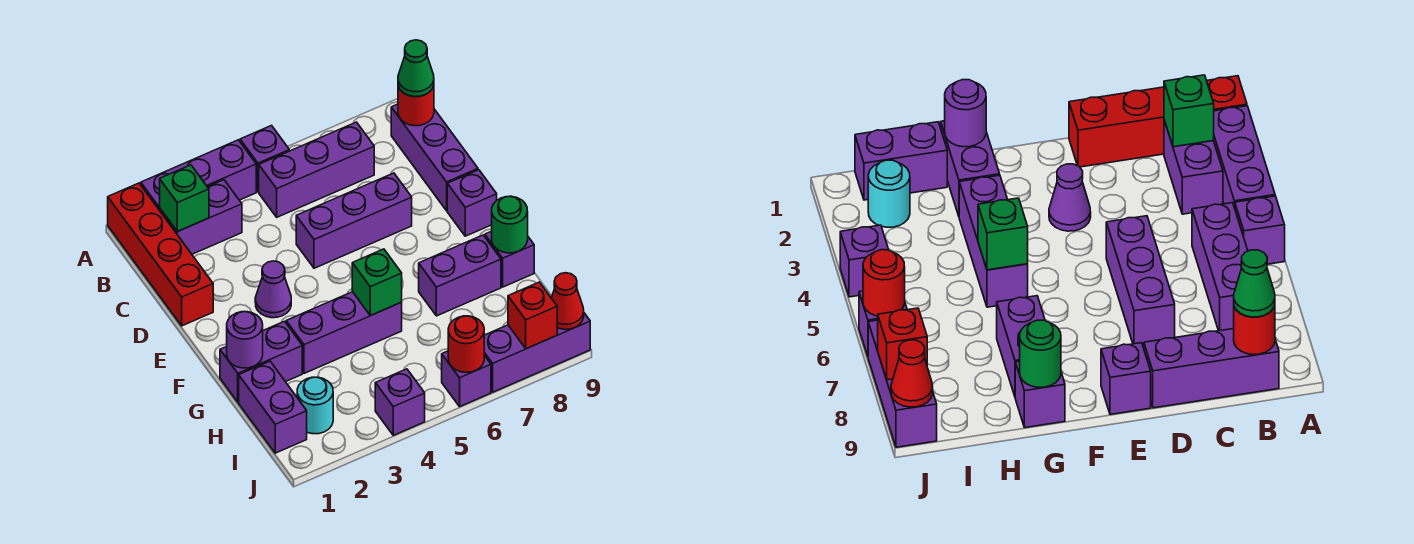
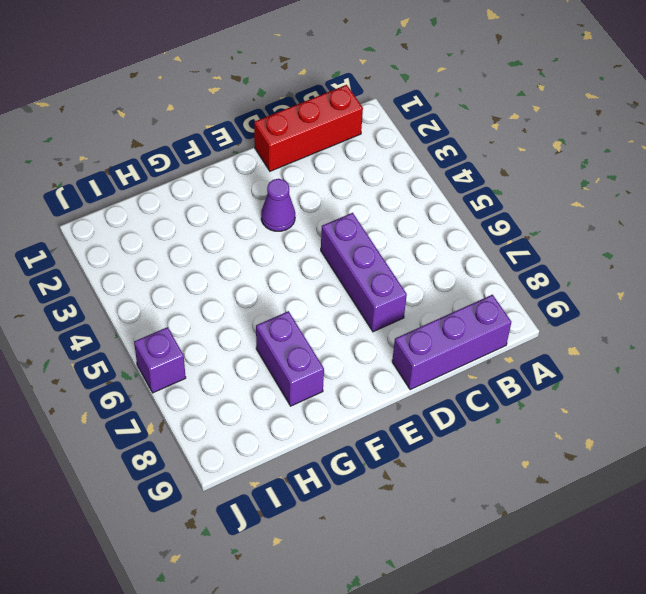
red brick B1:D1 level 1 -> red brick A1:D1 level 1
none -> purple brick A2:A4 level 1
none -> purple brick A5 level 1
none -> purple brick B2:B3 level 1

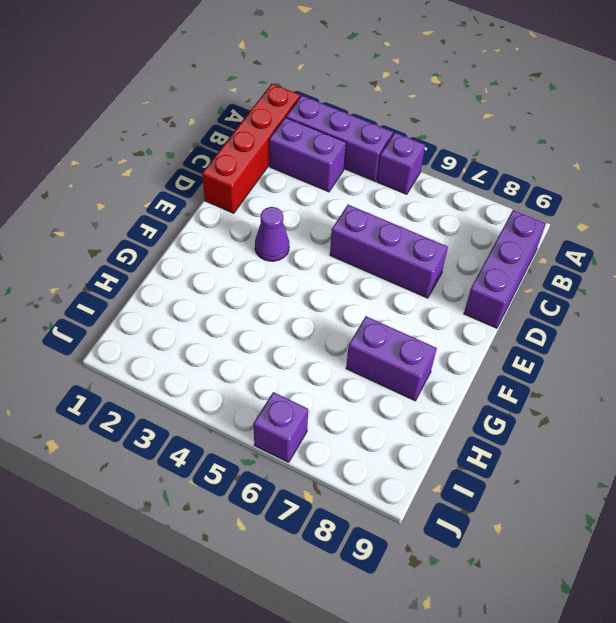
none -> purple brick B5:B7 level 1
none -> purple brick E9 level 1
none -> purple brick G1:G2 level 1

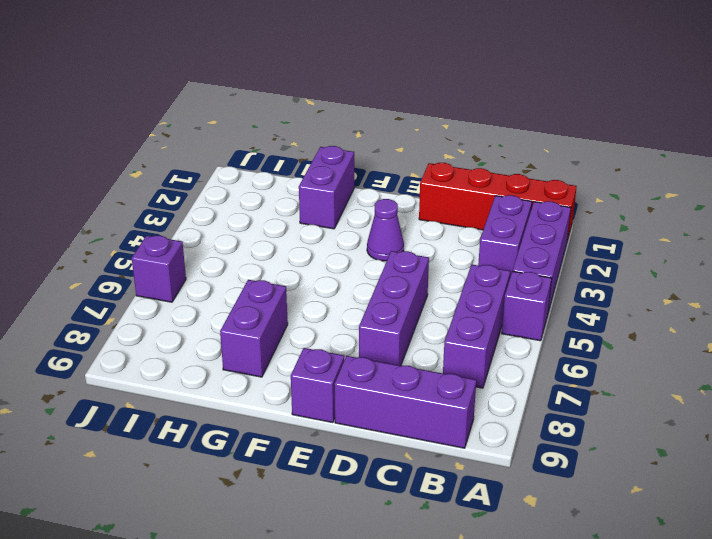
none -> purple brick G3:G5 level 1
none -> purple brick G9 level 1
none -> purple brick H1:I1 level 1

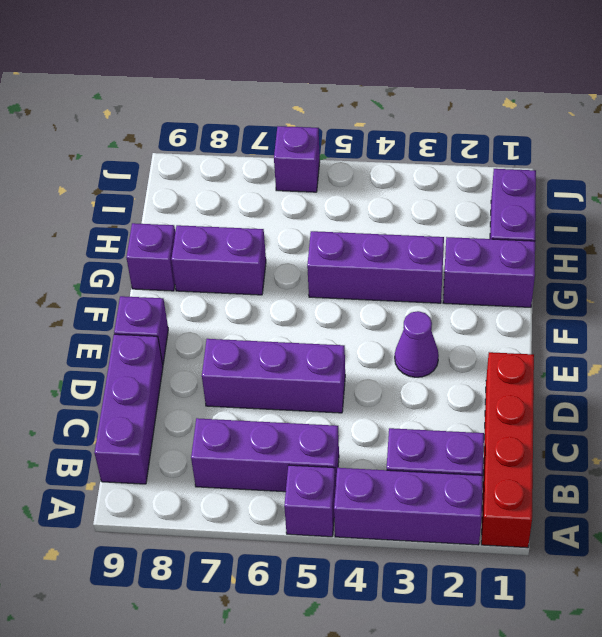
none -> cyan round brick I2 level 1
none -> purple brick J4 level 1
none -> purple brick J7:J9 level 1

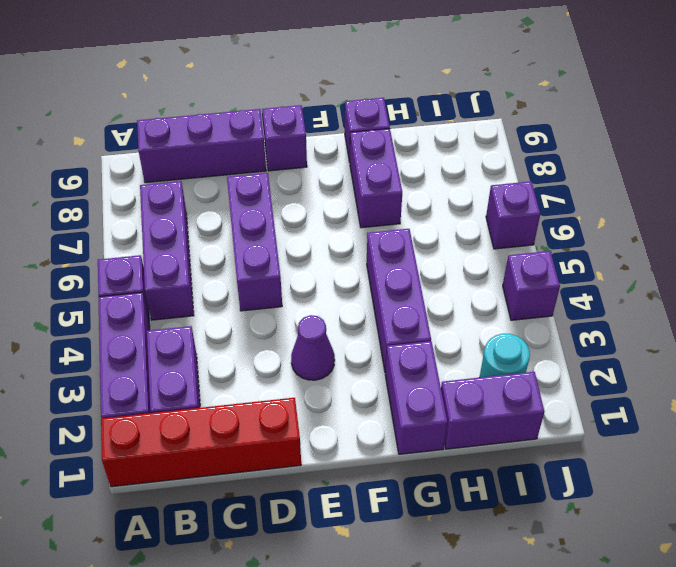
none -> purple brick J7:J9 level 1
none -> green brick B2 level 2
none -> red round brick B9 level 2

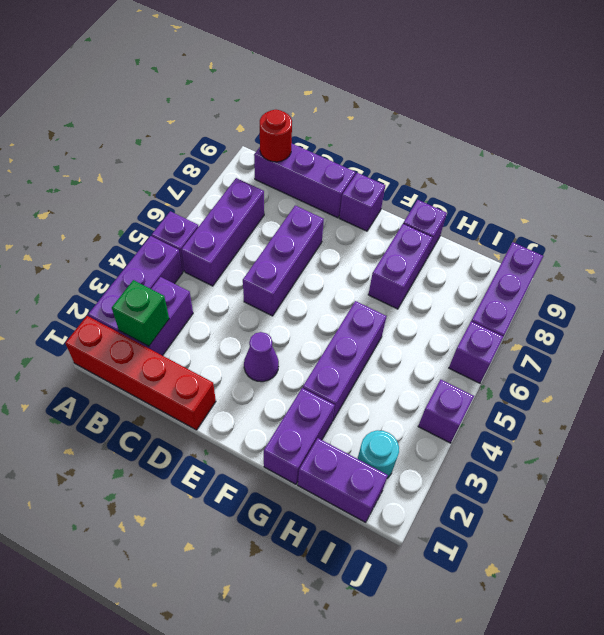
none -> purple round brick G1 level 2
none -> green brick G5 level 2
none -> green round brick G9 level 2

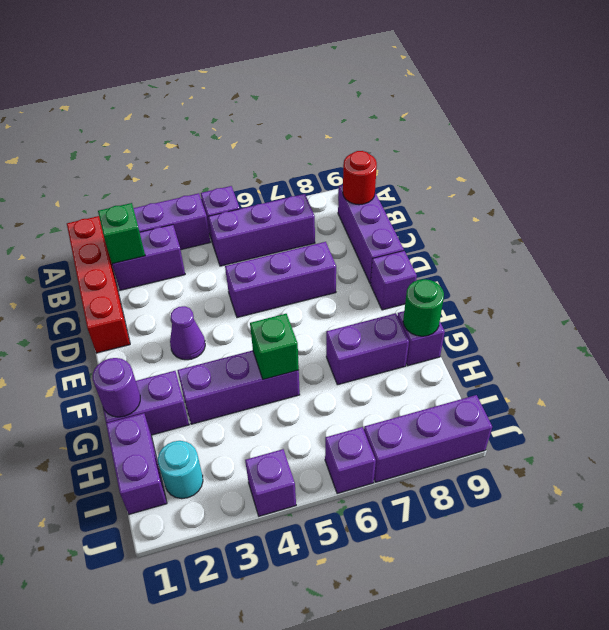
none -> red round brick J6 level 2
none -> red brick J8 level 2
none -> red cone J9 level 2

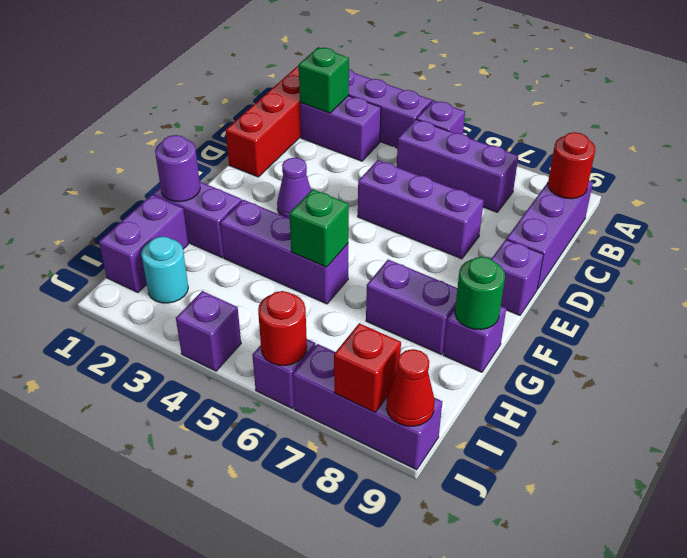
none -> green cone B9 level 3

